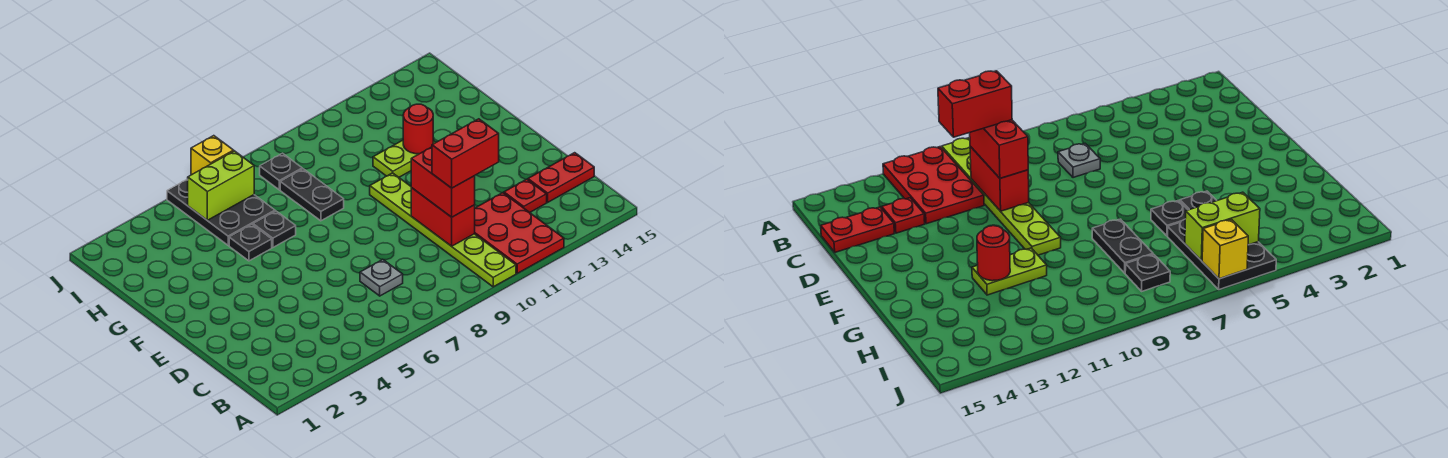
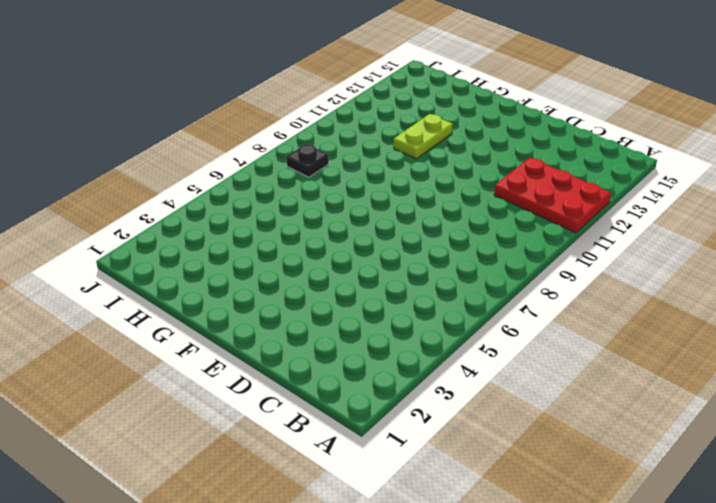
none -> lime plate A10:F10 level 1
none -> grey plate C7 level 1
none -> red plate C13 level 1

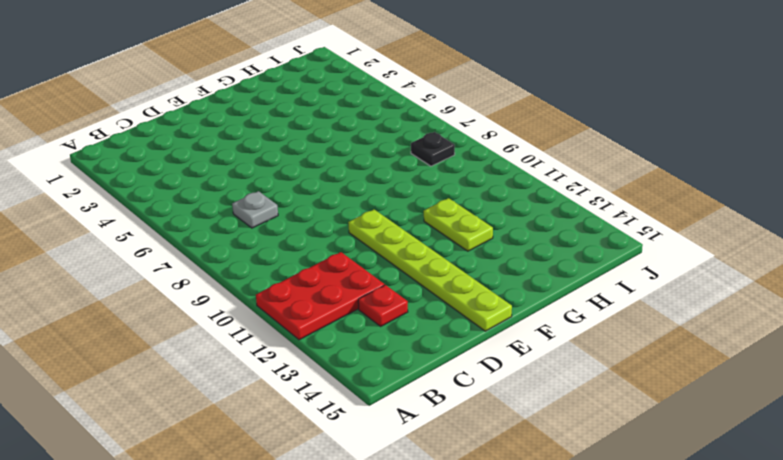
lime plate E10:E15 level 1 -> lime plate A10:F10 level 1
none -> red plate C14:C15 level 1
none -> black plate G5 level 1
none -> black plate G6 level 1

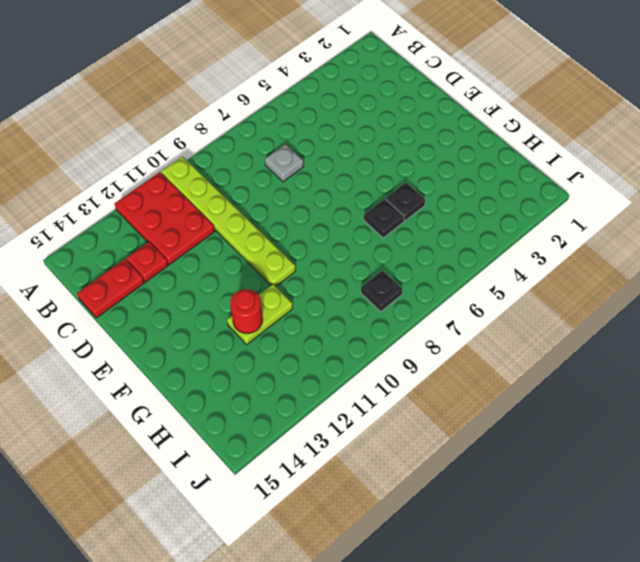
none -> black plate G8:H8 level 1
none -> black plate H5:J6 level 1
none -> red brick C10:D10 level 2

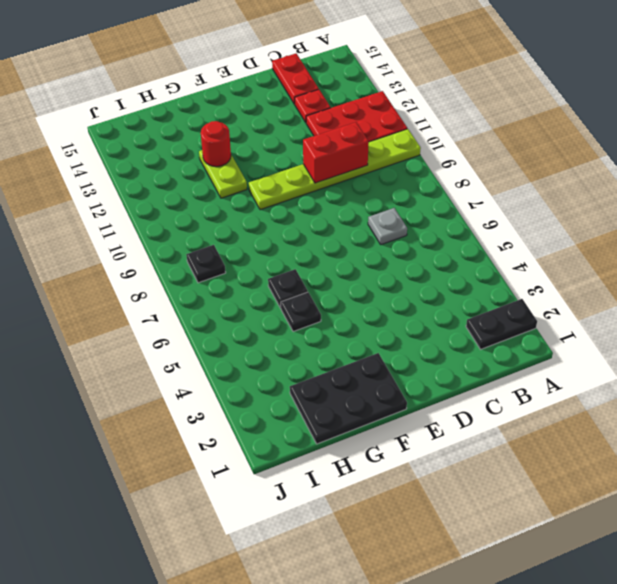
black plate A2:B2 level 1 -> black plate G8:H8 level 1
black plate F1:H2 level 1 -> black plate H5:J6 level 1
none -> lime brick I5:I6 level 2
none -> yellow brick J6 level 2
none -> red brick C10:D10 level 3

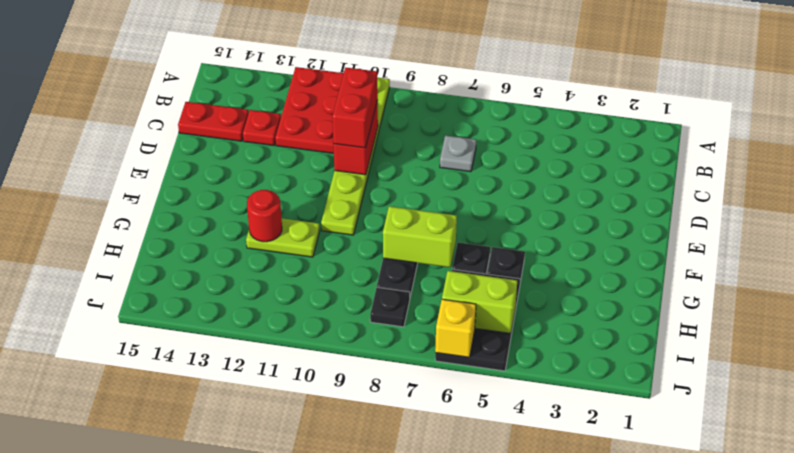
lime brick G7:G8 level 2 -> none
none -> red brick C10:C11 level 4

